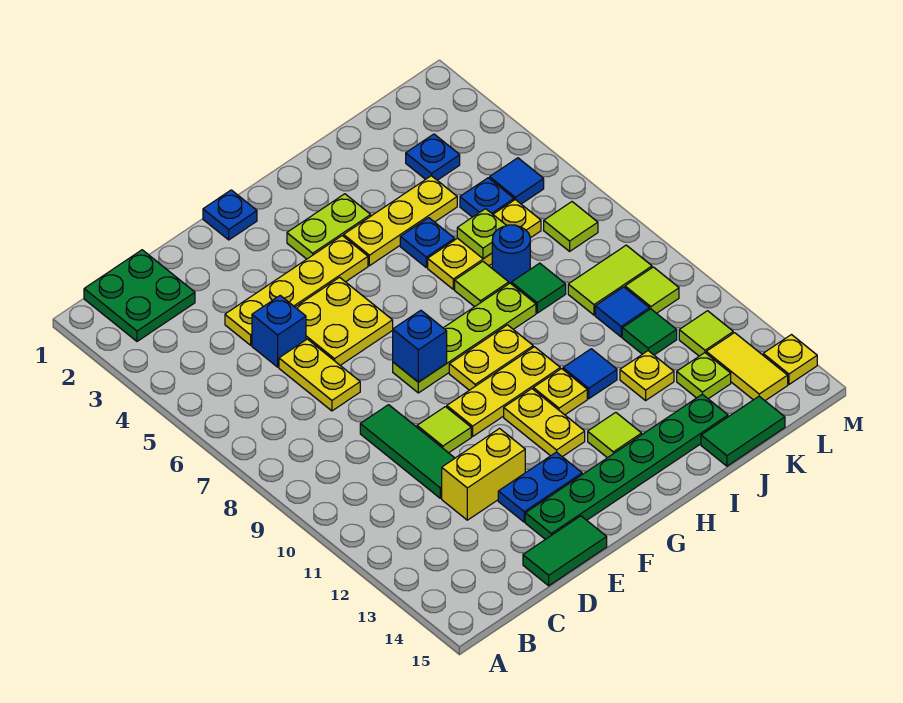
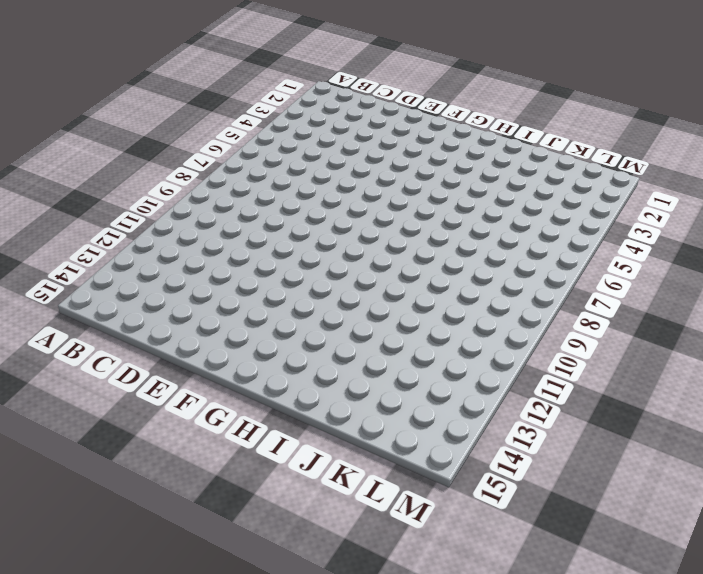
none -> green plate B1:C2 level 1
none -> yellow plate D4:G4 level 1
none -> blue brick D5 level 1
none -> yellow plate D6:D7 level 1

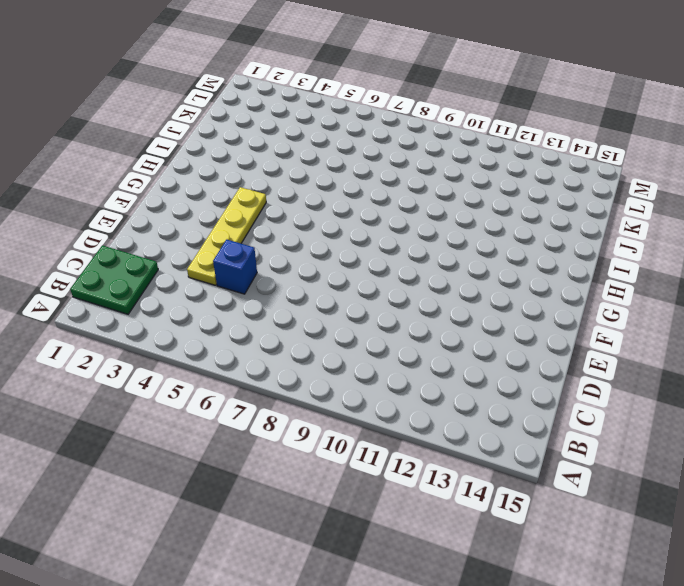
none -> yellow plate D6:D7 level 1
none -> green tile D9:D11 level 1
none -> yellow brick D12:E12 level 1
none -> green tile D15:E15 level 1

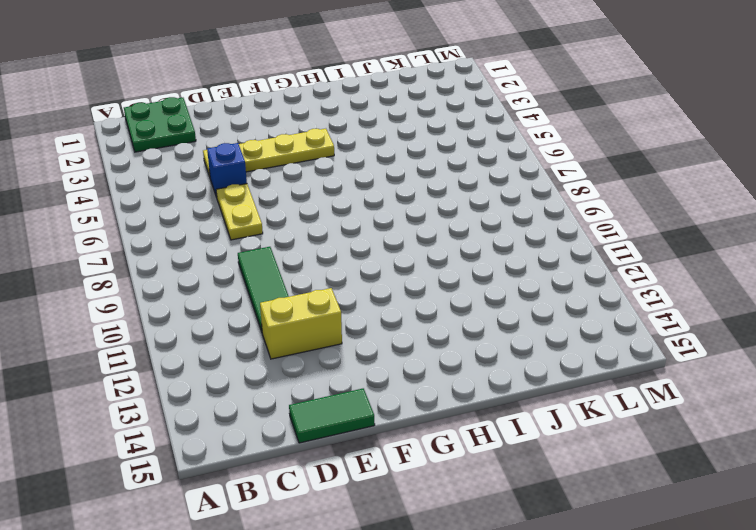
none -> yellow plate E5:F6 level 1
none -> lime tile E10 level 1
none -> blue plate E13:F13 level 1
none -> green plate E14:J14 level 1

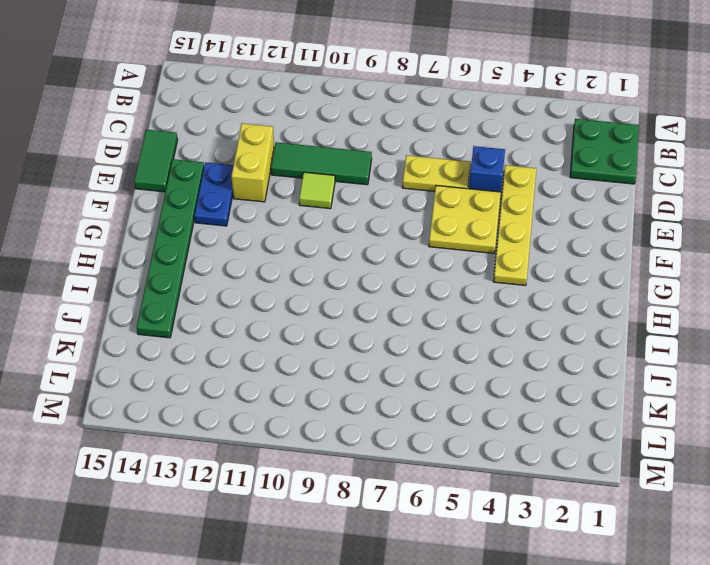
none -> blue plate F1 level 1
none -> lime plate F8:I8 level 1
none -> yellow plate F10:H10 level 1
none -> lime plate G3:H3 level 1

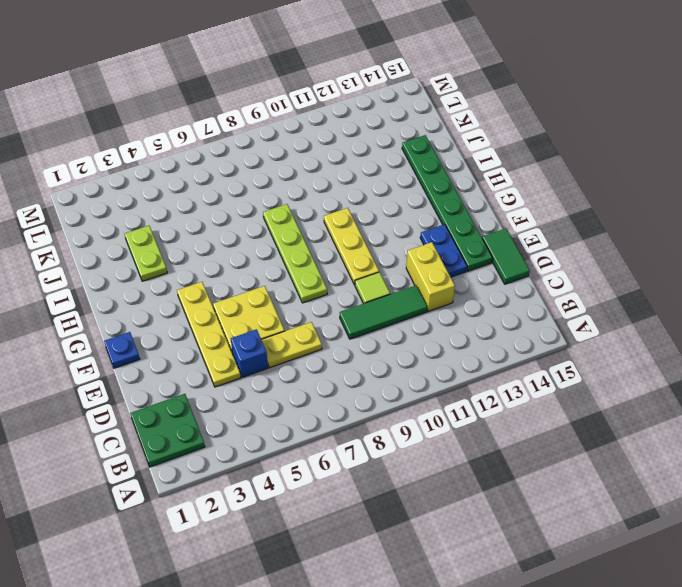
lime plate I3:J3 level 1 -> lime plate G3:H3 level 1
none -> yellow plate G9:H9 level 1
none -> yellow plate G11:G12 level 1
none -> yellow plate H4:J4 level 1
none -> yellow plate H11 level 1

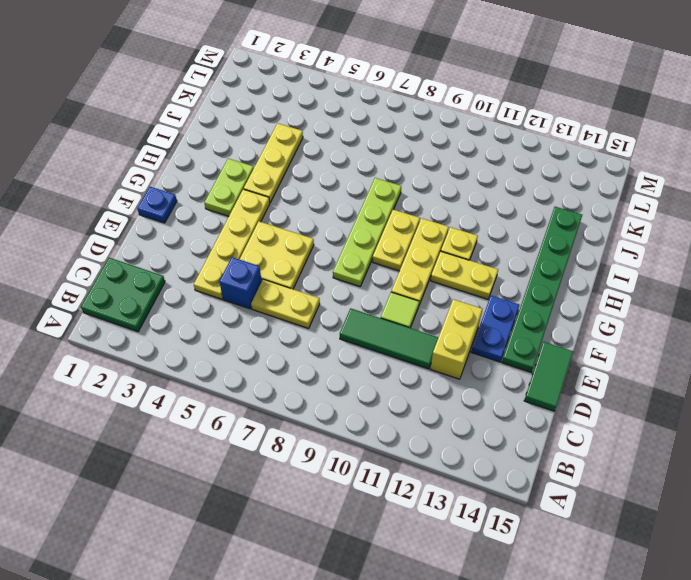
none -> lime tile H13 level 1
none -> blue plate I5 level 1
none -> yellow plate I6:K6 level 1
none -> lime tile I7 level 1

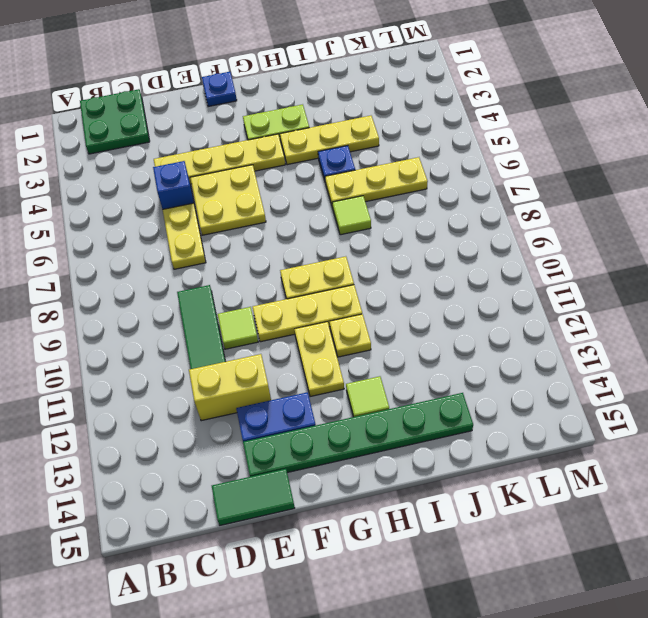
none -> lime plate F8:I8 level 1
none -> blue tile I11 level 1
none -> blue round brick J7 level 1
none -> green tile J8 level 1

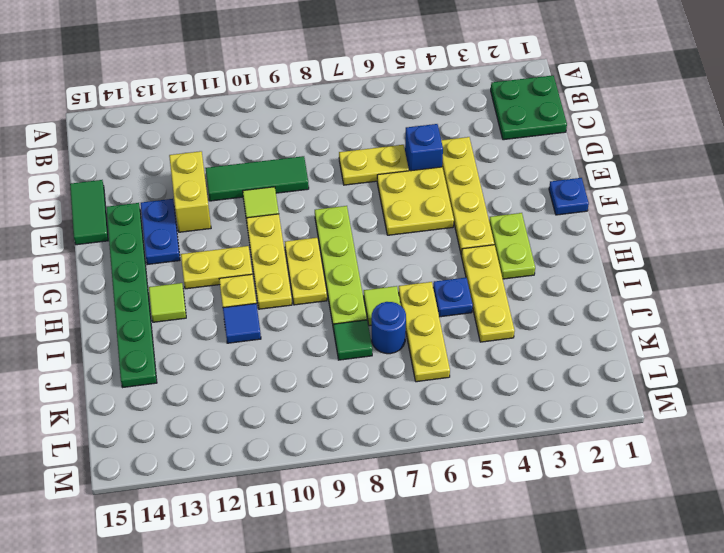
none -> yellow plate J12 level 1
none -> green tile J15:K15 level 1
none -> blue plate K3 level 1
none -> blue plate K5 level 1

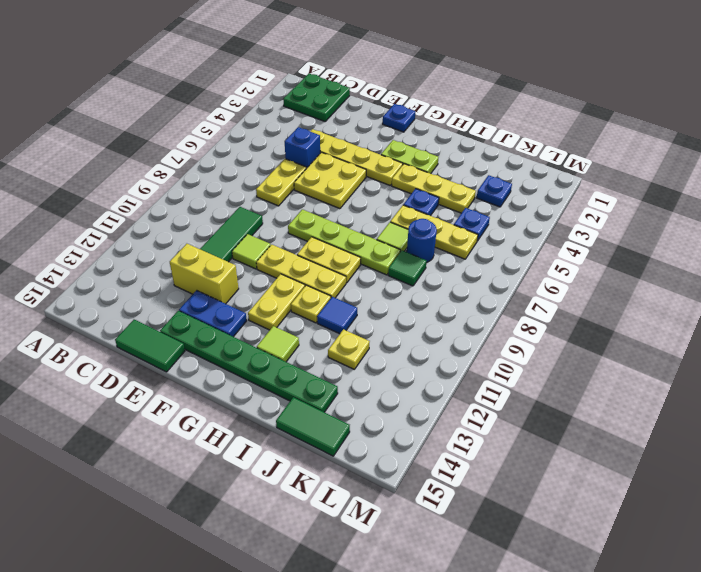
none -> lime tile K9:L9 level 1
none -> blue tile K10 level 1
none -> green tile K11 level 1
none -> lime plate K13 level 1

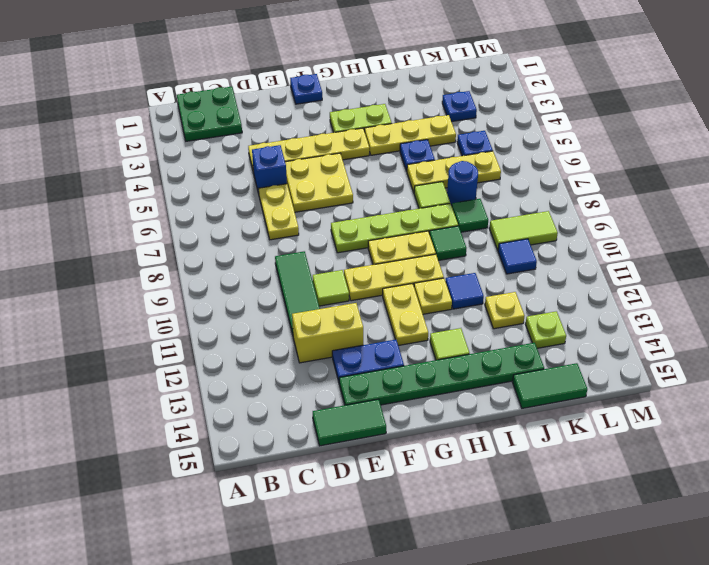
green tile I9 level 1 -> green tile K11 level 1
none -> blue tile L5 level 1
none -> lime tile L7 level 1
none -> lime tile L10 level 1
none -> lime tile L12 level 1

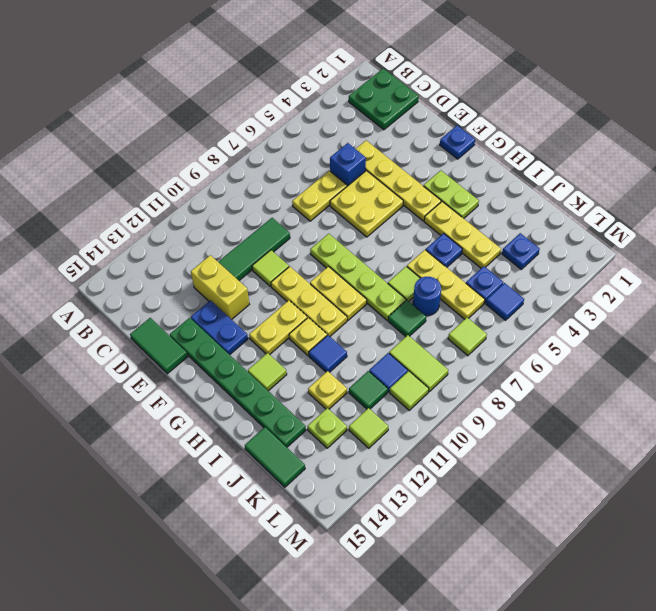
none -> yellow tile L13:L14 level 1
none -> yellow plate M14 level 1
none -> blue brick F8 level 2
none -> lime plate J6 level 2

